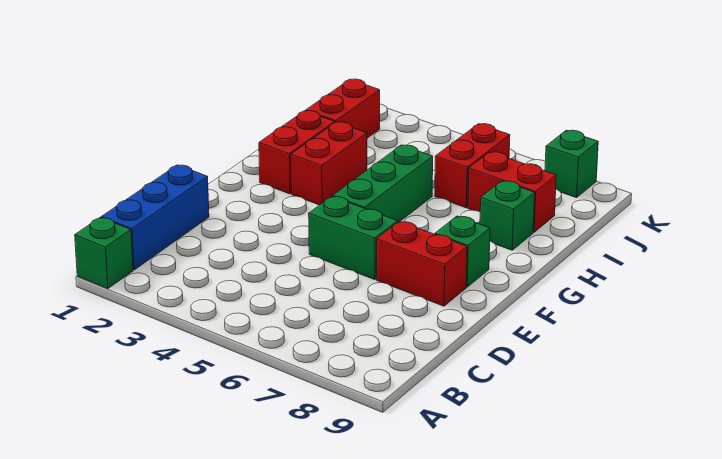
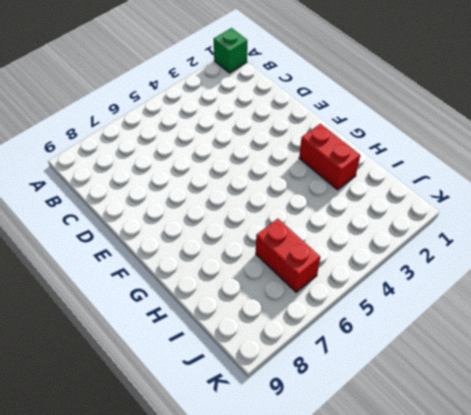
none -> blue brick B1:D1 level 1
none -> green brick E5:E6 level 1
none -> red brick E7:E8 level 1

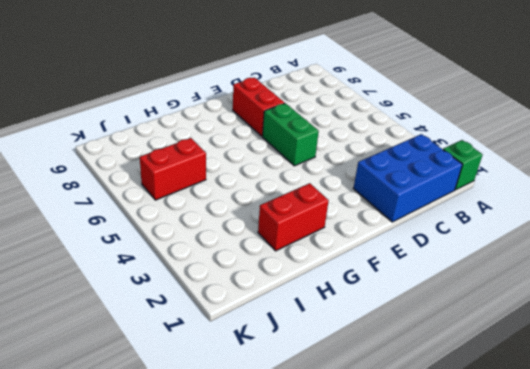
blue brick B1:D2 level 1 -> blue brick B1:D1 level 1
none -> green brick F5:H5 level 1
none -> green brick F8 level 1
none -> red brick G3:H3 level 1

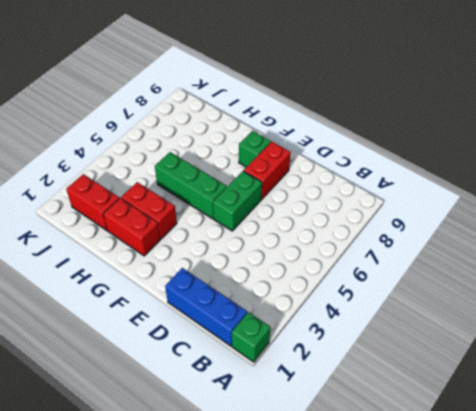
none -> green brick H8 level 1
none -> red brick I6:J6 level 1
none -> red brick I7:I8 level 1

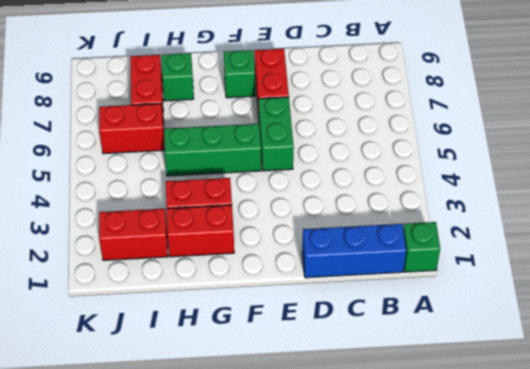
none -> green brick K8 level 1

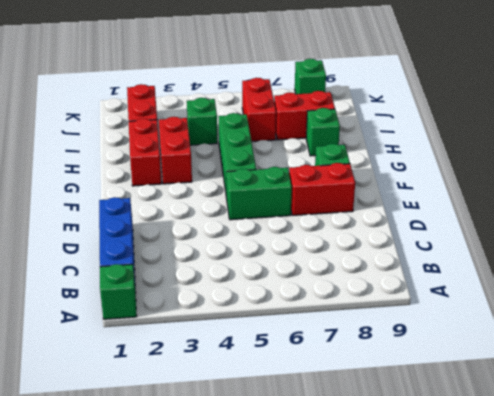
green brick I4 level 1 -> none

